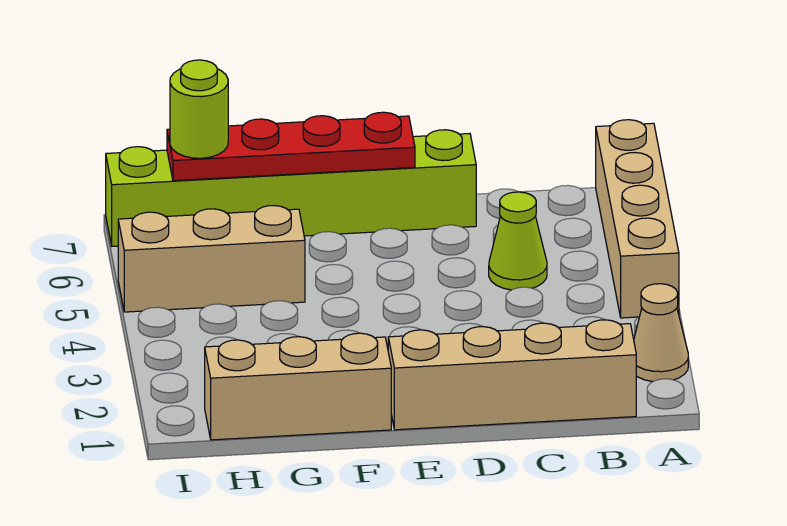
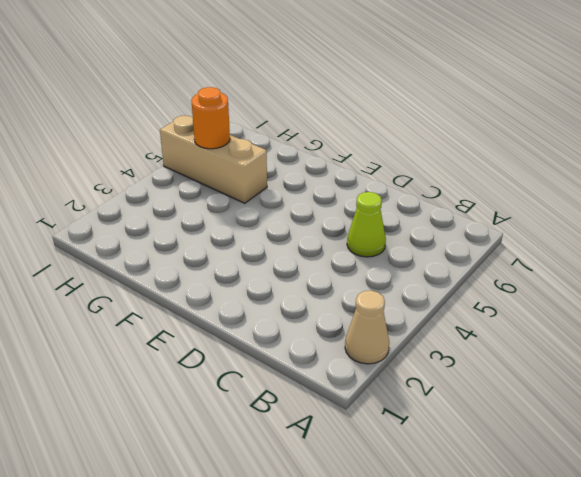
orange round brick H5 level 2 -> none
none -> tan brick A4:A7 level 1
none -> tan brick B1:E1 level 1

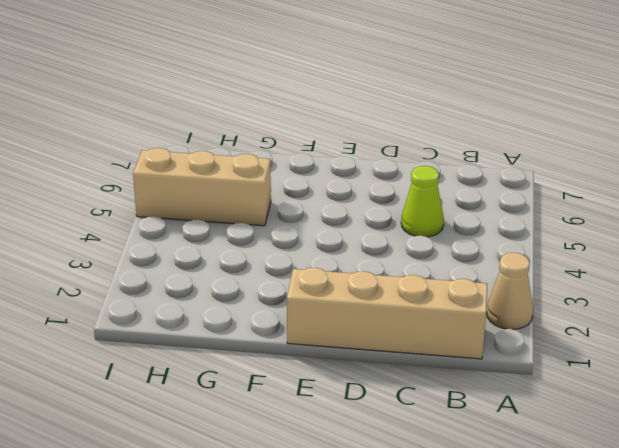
none -> tan brick A4:A7 level 1
none -> lime brick D7:I7 level 1

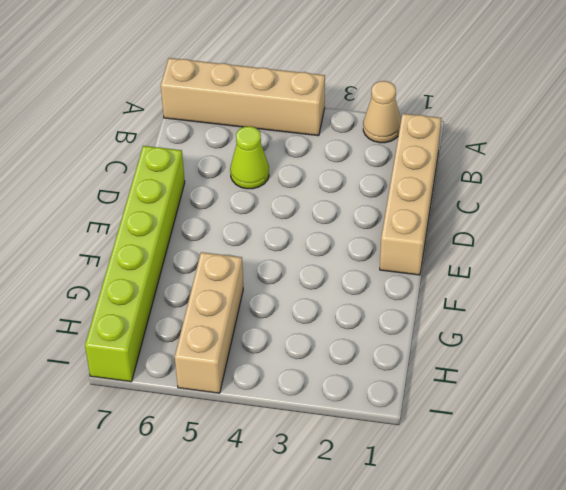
none -> tan brick F1:H1 level 1
none -> red plate E7:H7 level 2

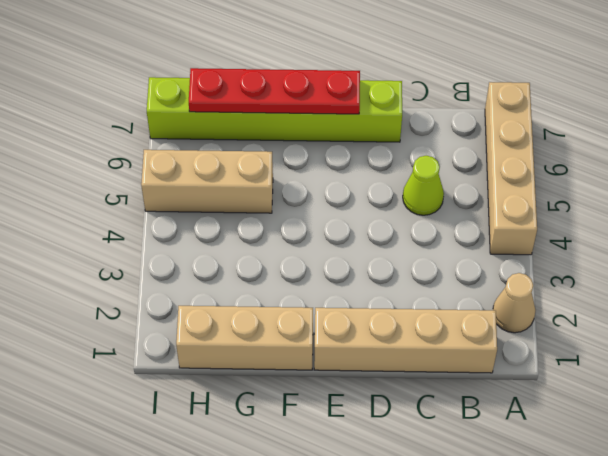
none -> lime round brick H7 level 3

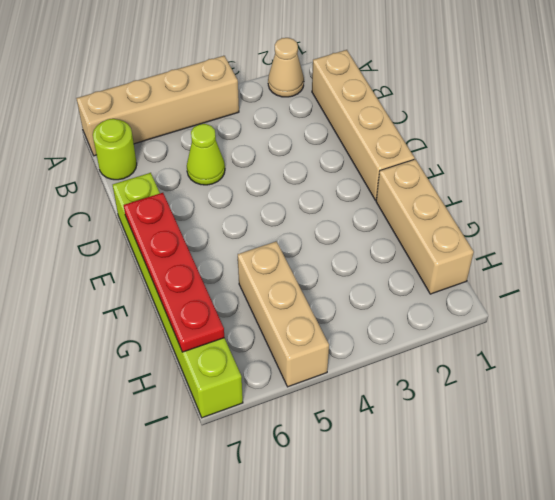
lime round brick B7 level 1 -> lime round brick H7 level 3

